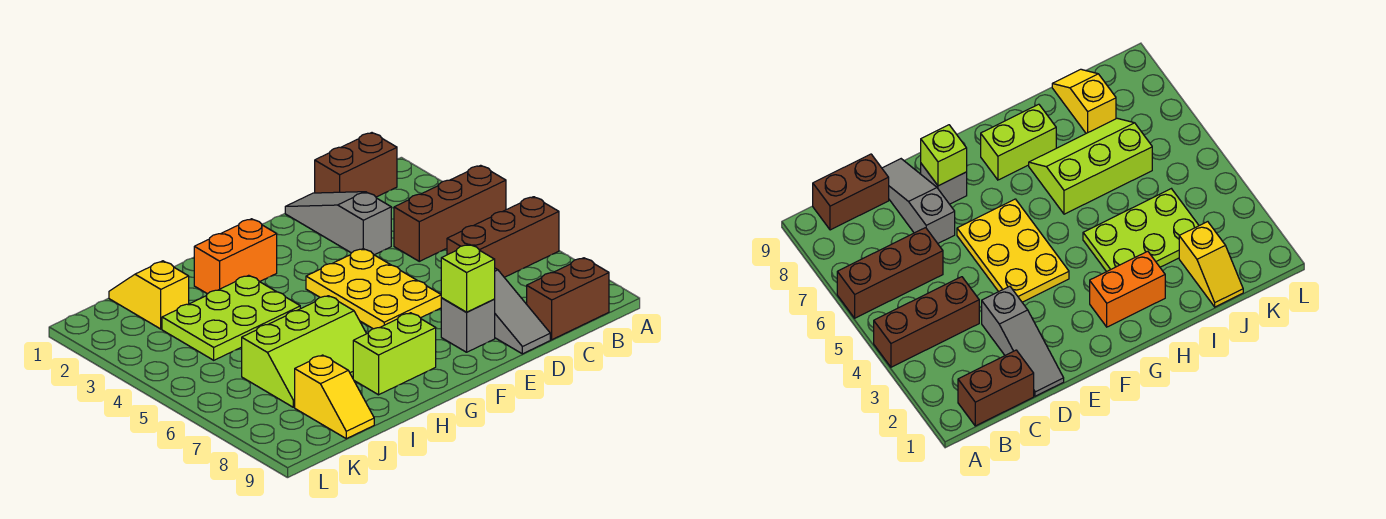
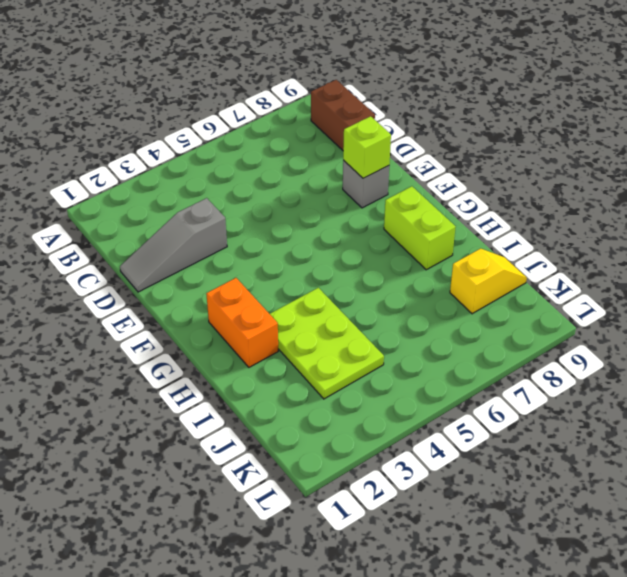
none -> brown brick A4:C4 level 1
none -> brown brick A6:C6 level 1
none -> brown brick B1:C1 level 1

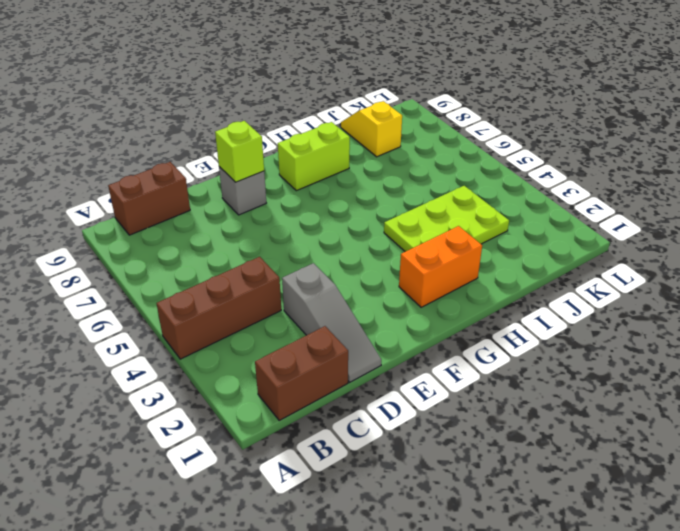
none -> brown brick A6:C6 level 1
none -> grey slope D7:D9 level 1 top 7
none -> yellow plate E4:F6 level 1

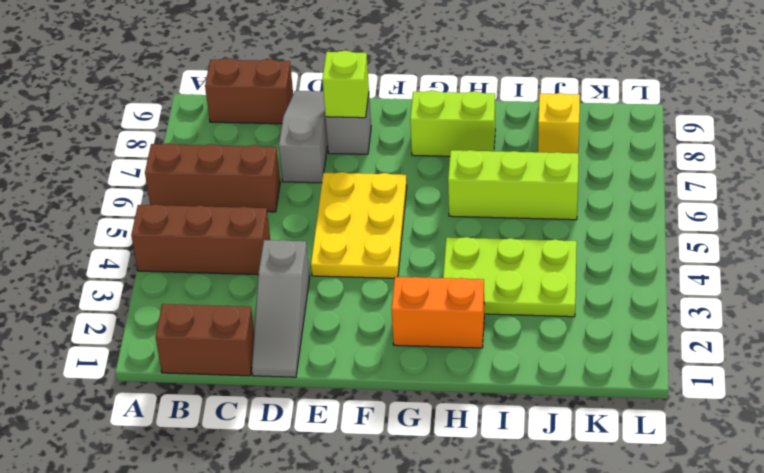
none -> yellow slope J1:J2 level 1 top 2

